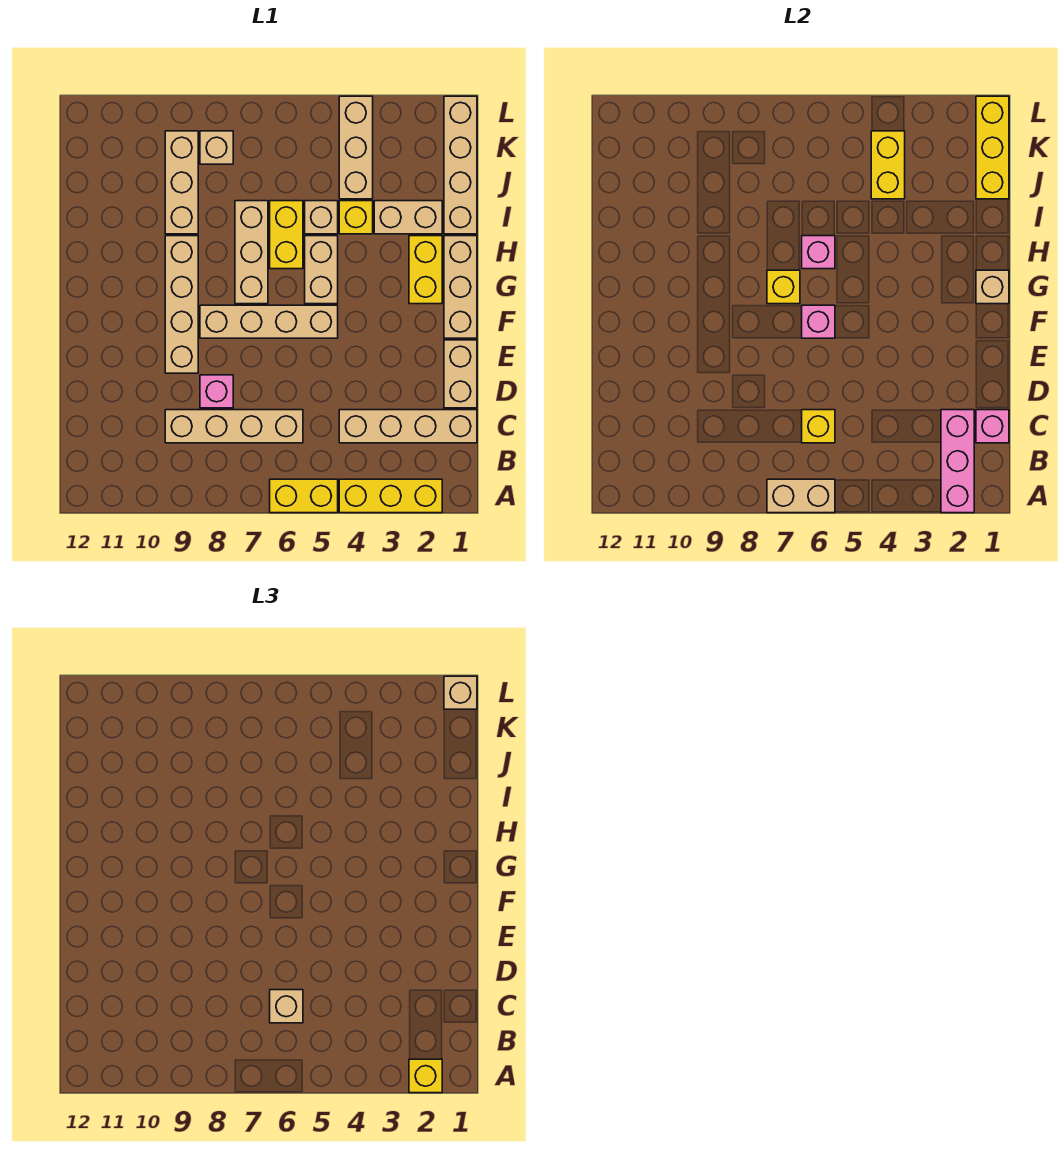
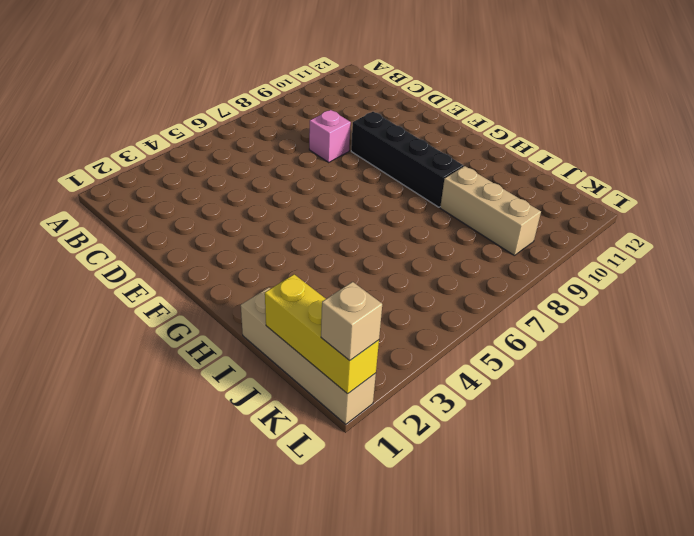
black brick E9:H9 level 1 -> tan brick E9:H9 level 1
none -> yellow brick A2:A4 level 1
none -> yellow brick A5:A6 level 1
none -> tan brick C1:C4 level 1
none -> tan brick C6:C9 level 1

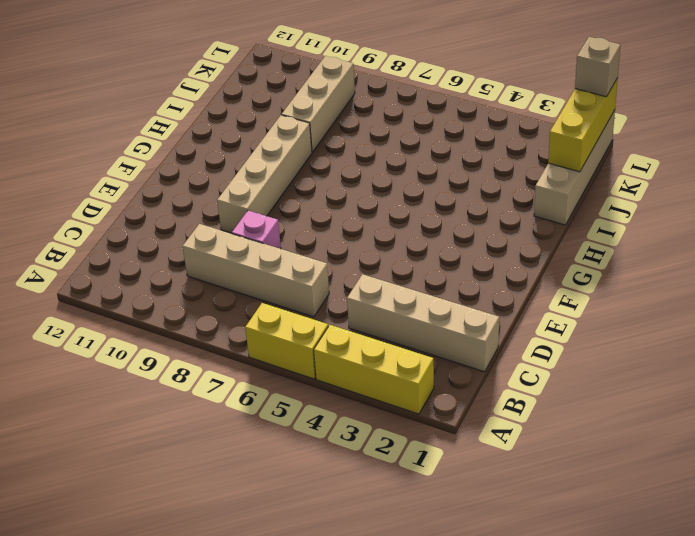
none -> tan brick D1:E1 level 1
none -> tan brick F1:H1 level 1
none -> tan brick F5:F8 level 1
none -> yellow brick G2:H2 level 1

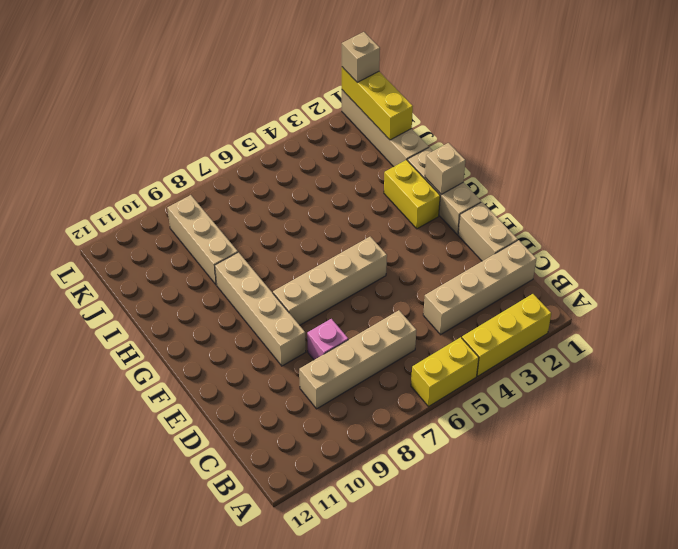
none -> tan brick G5:H5 level 1
none -> tan brick G7:I7 level 1
none -> yellow brick H6:I6 level 1
none -> tan brick I2:I3 level 1

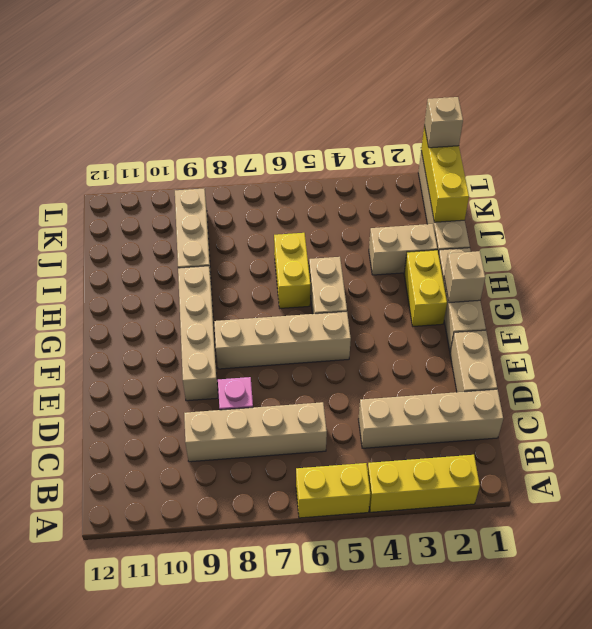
none -> tan brick G7:I7 level 1
none -> yellow brick I4 level 1
none -> tan brick I5 level 1
none -> tan brick J4:L4 level 1

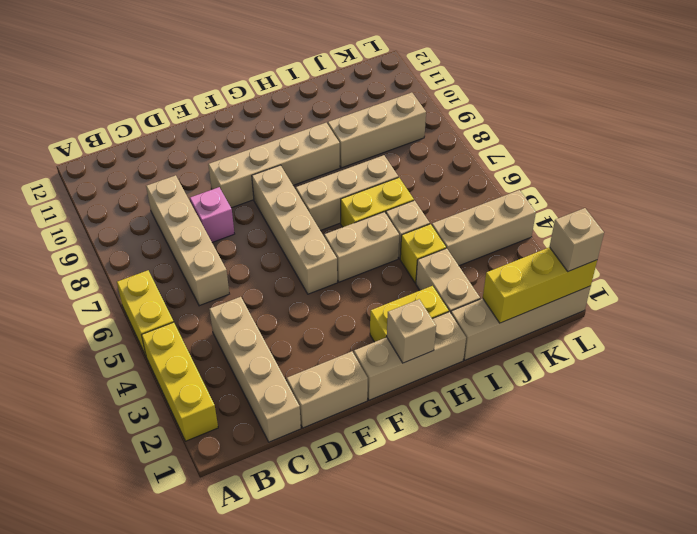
none -> tan brick K8 level 1
none -> pink brick A2:C2 level 2
none -> tan brick A6:A7 level 2
none -> pink brick C1 level 2

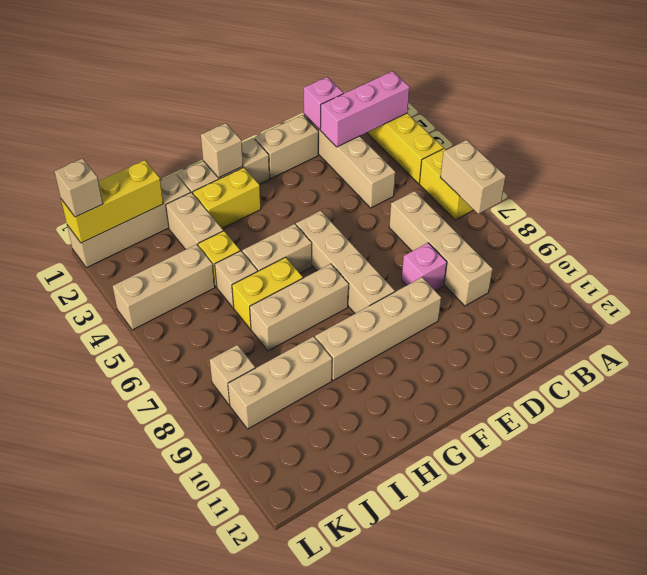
none -> yellow brick C6 level 2
none -> pink brick F6 level 2
none -> yellow brick G7 level 2
none -> pink brick H6 level 2

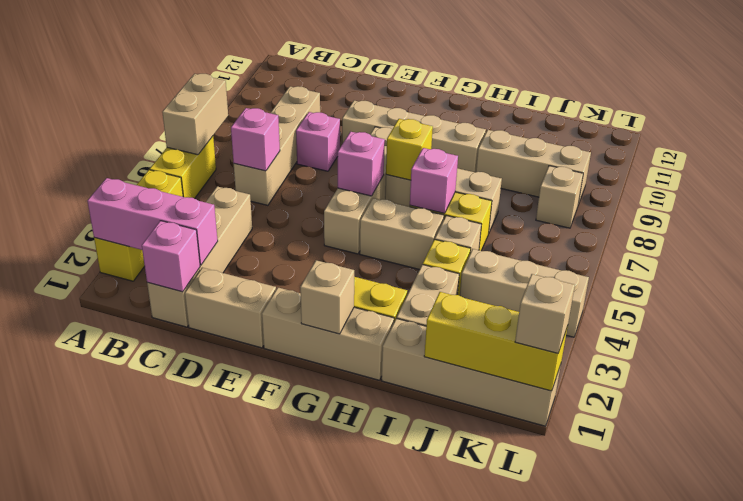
pink brick C6 level 2 -> yellow brick C6 level 2
none -> yellow brick J4:K4 level 2
none -> yellow brick A2 level 3
none -> tan brick C6 level 3

